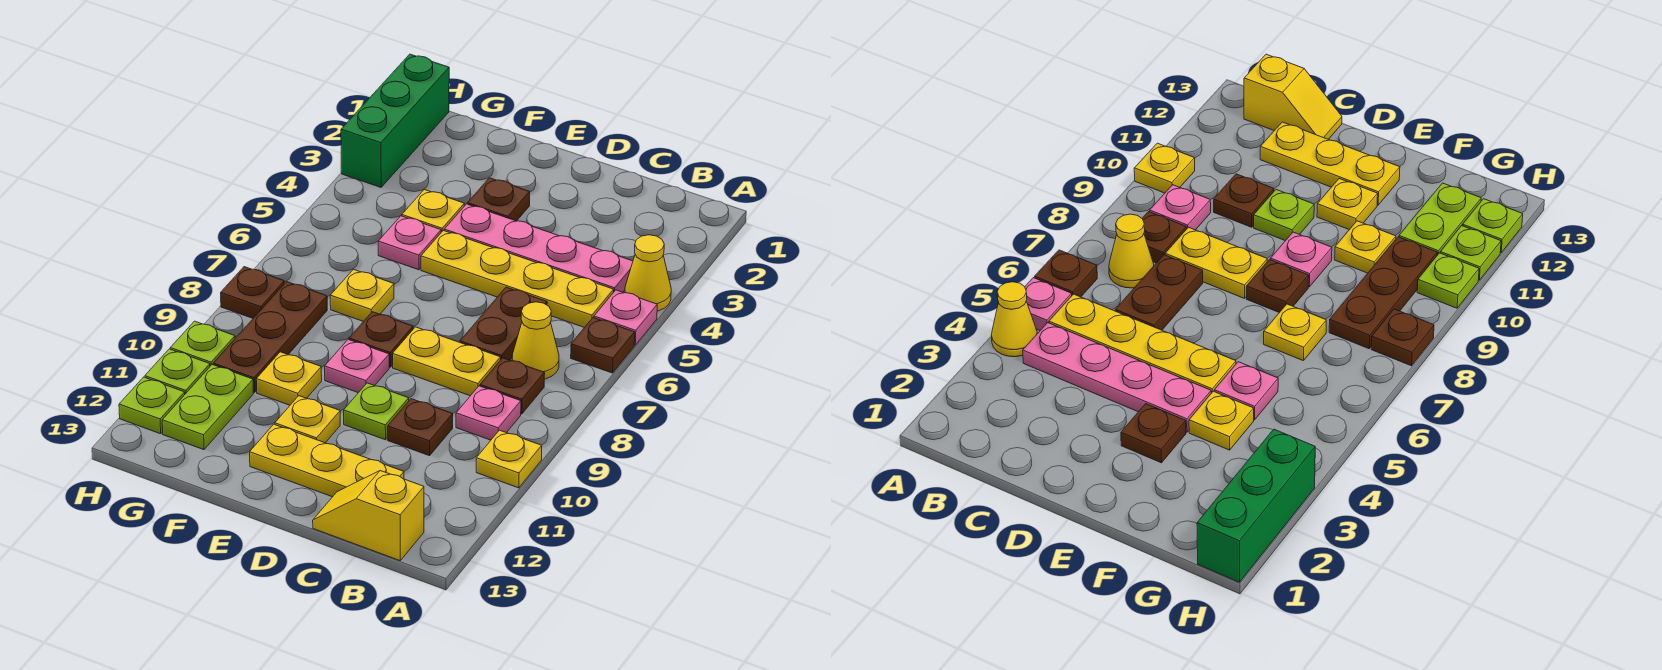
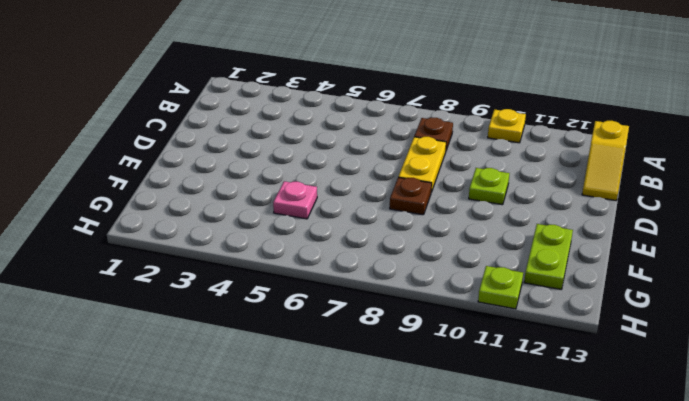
lime plate F12:G12 level 1 -> lime plate G11:G12 level 1
none -> yellow cone A4 level 1
none -> pink plate A5 level 1
none -> brown plate A6 level 1
none -> pink plate B4:E4 level 1

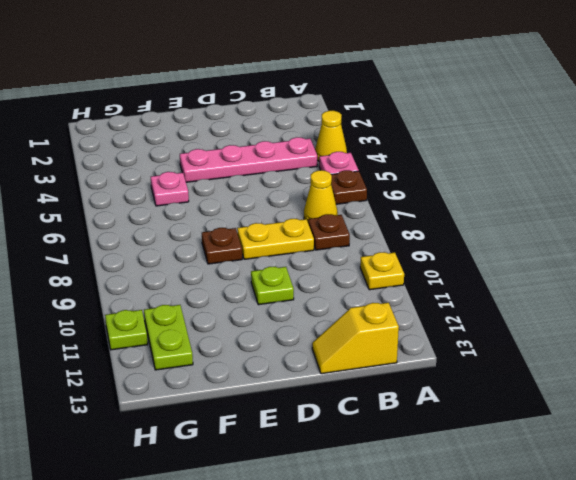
none -> yellow plate B5:E5 level 1
none -> pink plate B9 level 1
none -> brown plate C6:C7 level 1
none -> brown plate C10 level 1

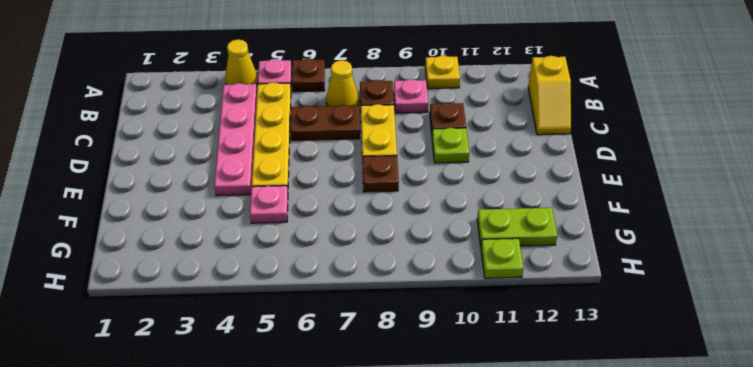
none -> yellow plate C12:E12 level 1
none -> brown plate E3 level 1
none -> pink plate E9 level 1
none -> yellow plate E11 level 1

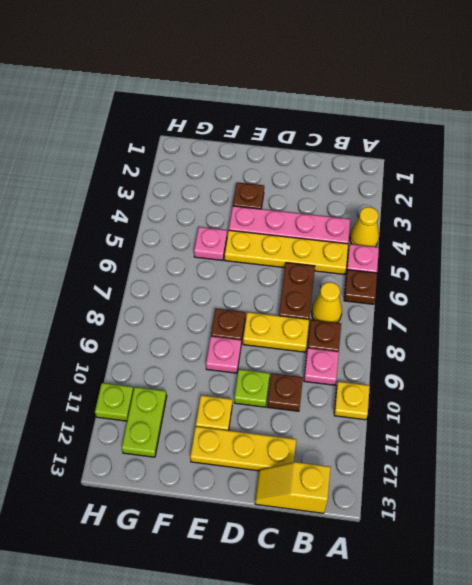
none -> yellow plate F4 level 1
none -> yellow plate F7 level 1
none -> yellow plate F10 level 1
none -> brown plate G8:G10 level 1

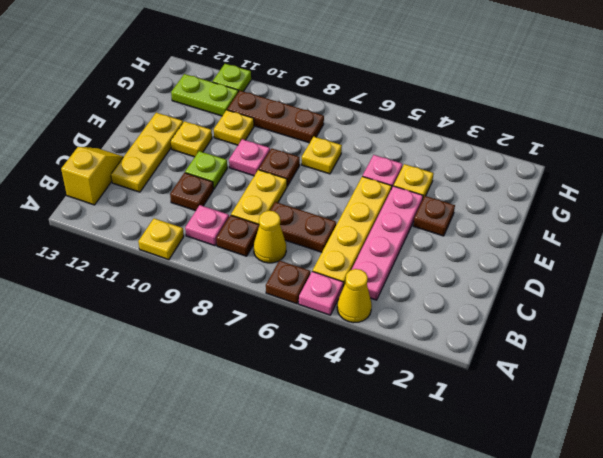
none -> green brick H1:H3 level 1
none -> brown plate H8 level 1
none -> lime plate H10 level 1
none -> lime plate H12 level 1

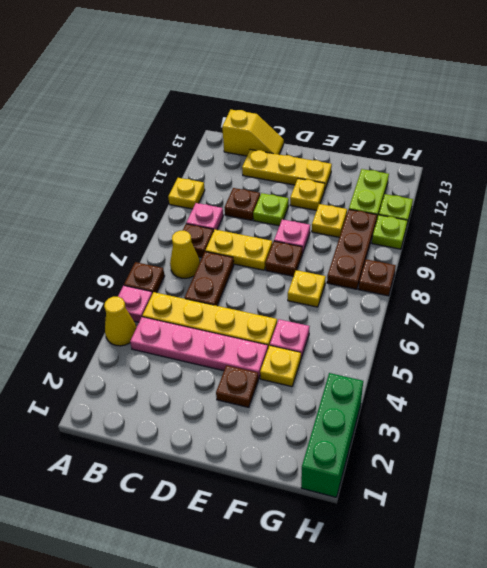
none -> lime plate H12 level 1

